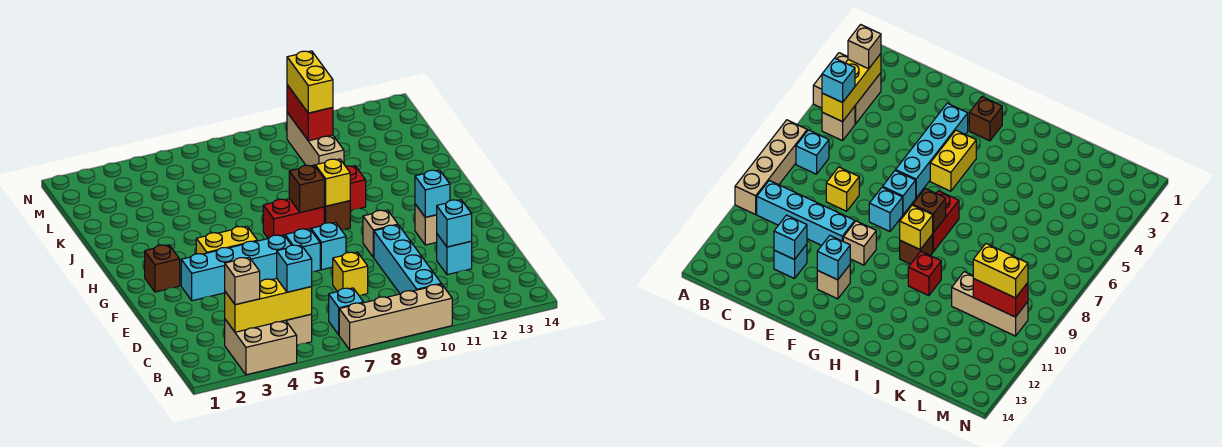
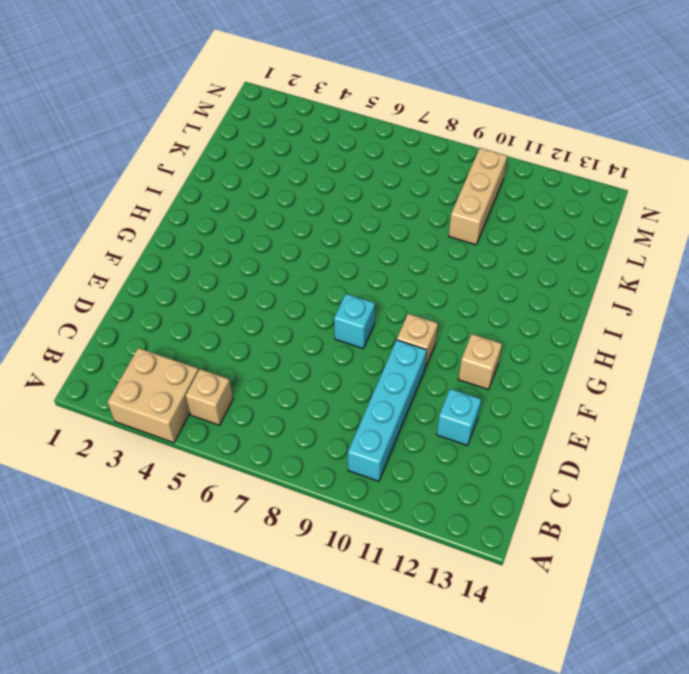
none -> tan brick A7:A10 level 1
none -> cyan brick B7 level 1
none -> yellow brick D8 level 1

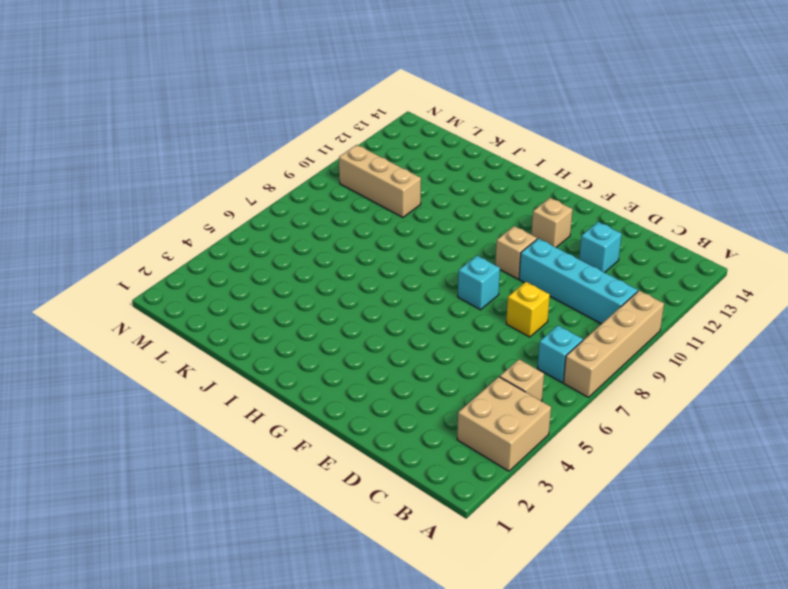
none -> cyan brick F3:F6 level 1
none -> cyan brick F7 level 1
none -> brown brick G2 level 1

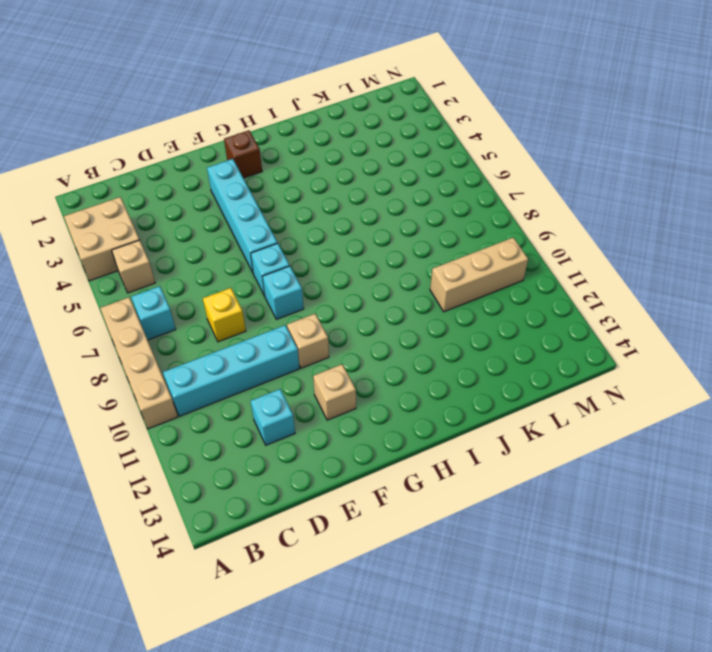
none -> yellow brick G4:G5 level 1
none -> red brick H7:H8 level 1
none -> brown brick H9 level 1

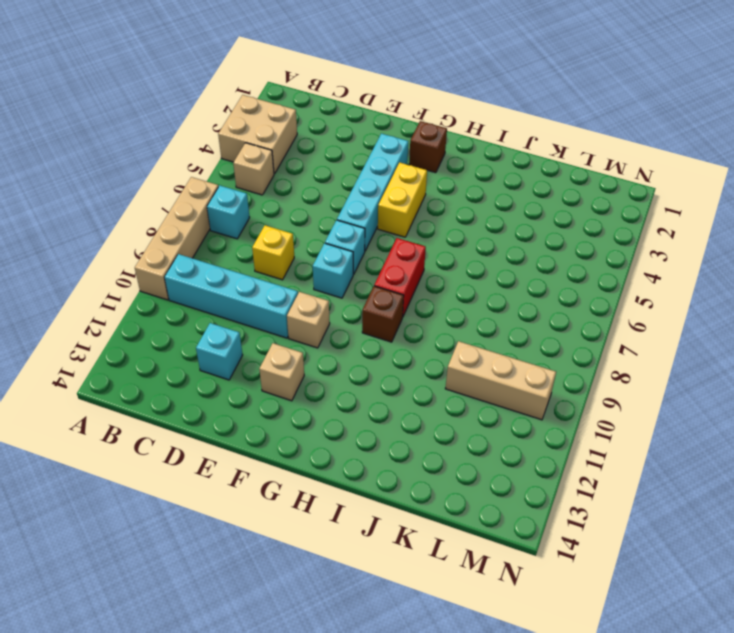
none -> red brick I10 level 1
none -> yellow brick B3:B5 level 2
none -> cyan brick D12 level 2

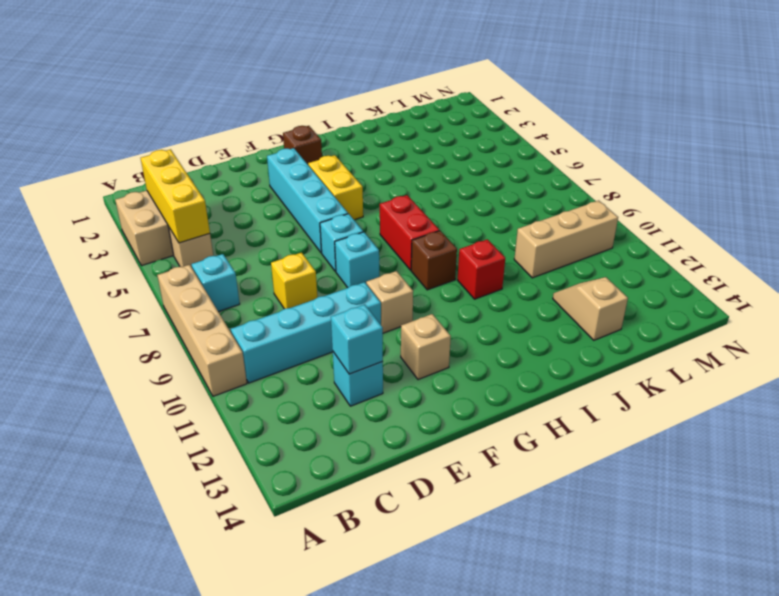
tan slope K12:K13 level 1 top 13 -> none
none -> cyan brick F12 level 2
none -> brown brick H8 level 2
none -> yellow brick H9 level 2

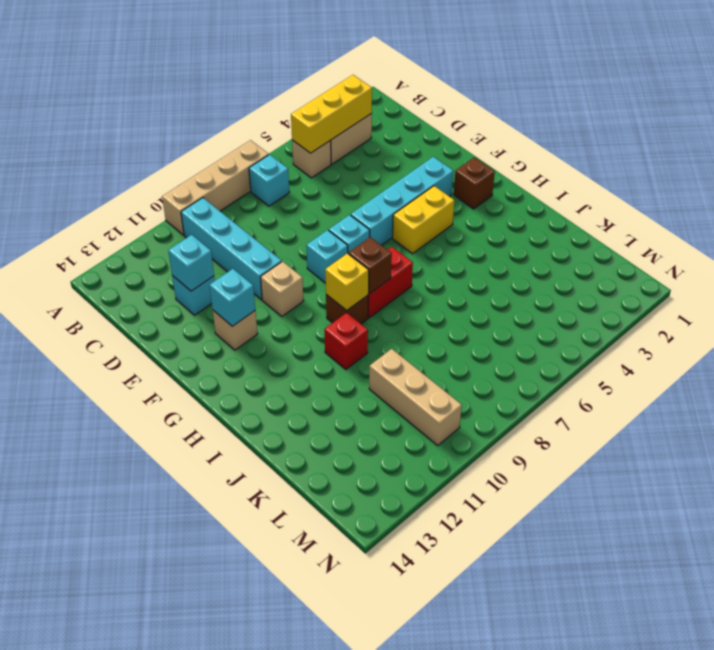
none -> yellow brick D8 level 1
none -> red brick L10:M10 level 2
none -> tan brick B3 level 3

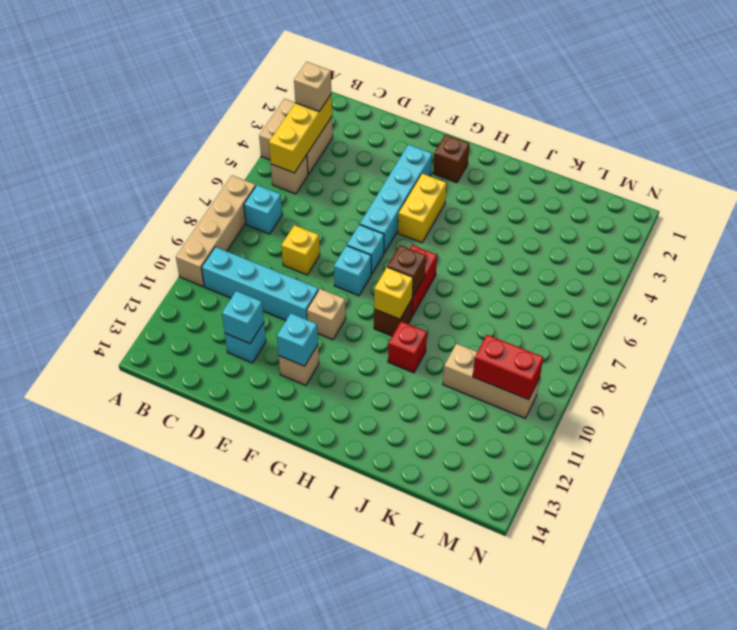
none -> cyan brick B5 level 3
none -> yellow brick L10:M10 level 3

